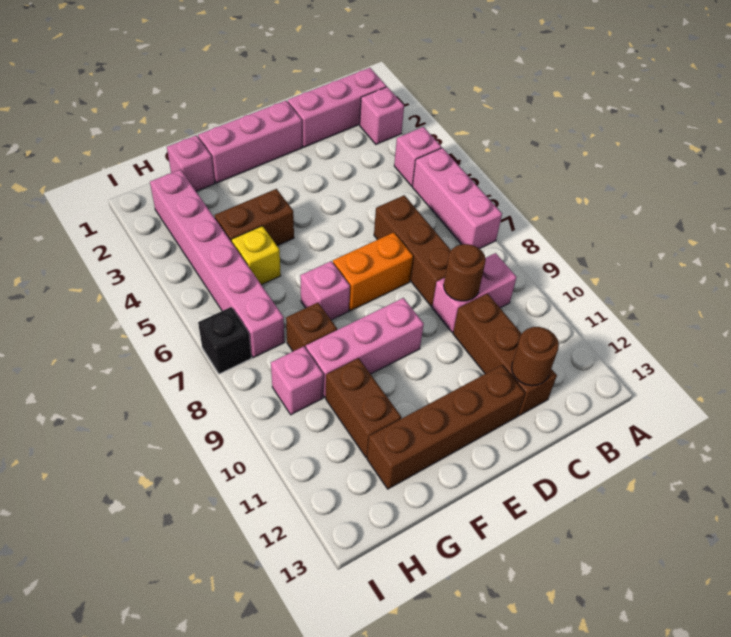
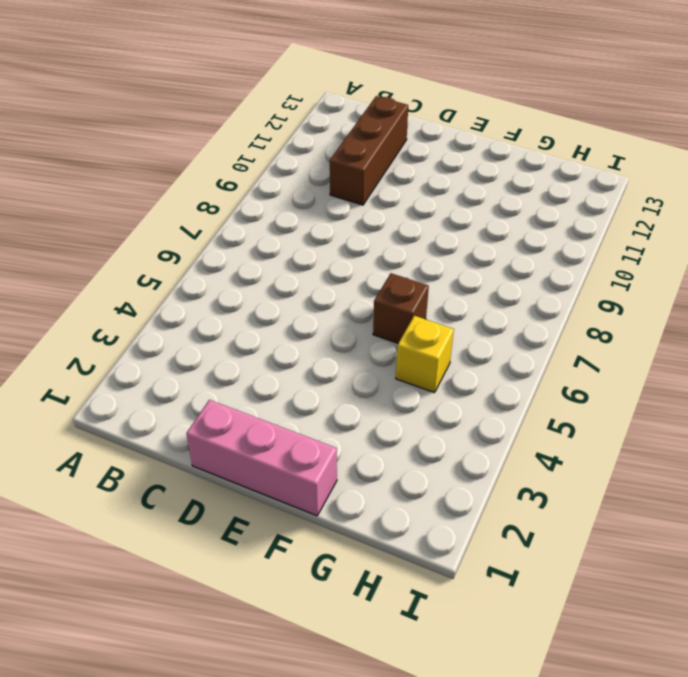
brown brick F6 level 1 -> brown brick G8 level 1
none -> pink brick A1:C1 level 1
none -> pink brick A2 level 1
none -> pink brick A4 level 1

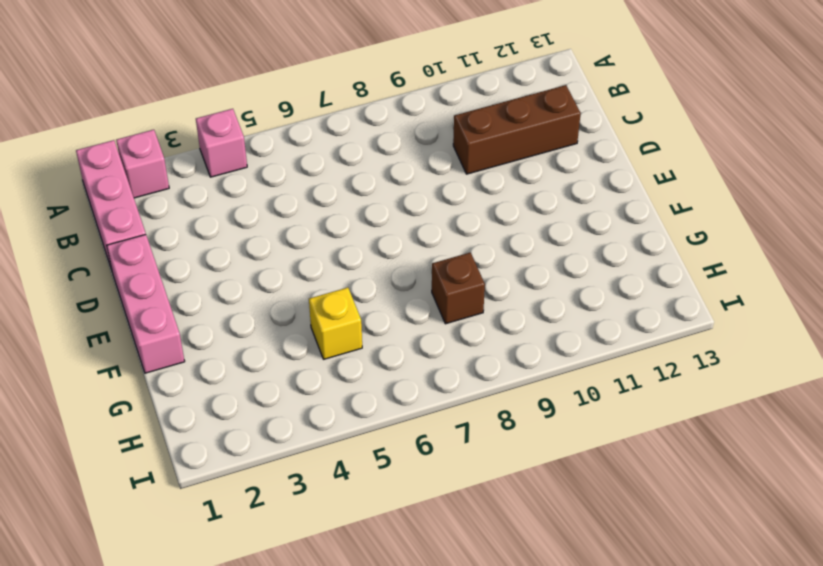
none -> pink brick A5:A7 level 1
none -> pink brick B9:C9 level 1
none -> brown brick C6:C8 level 1

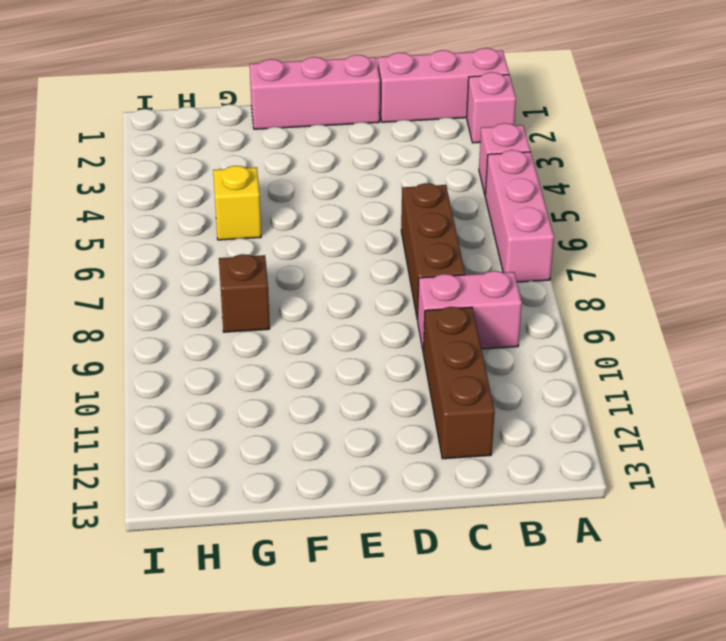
none -> orange brick D7:E7 level 1
none -> brown brick D12:G12 level 1
none -> pink brick E9:G9 level 1

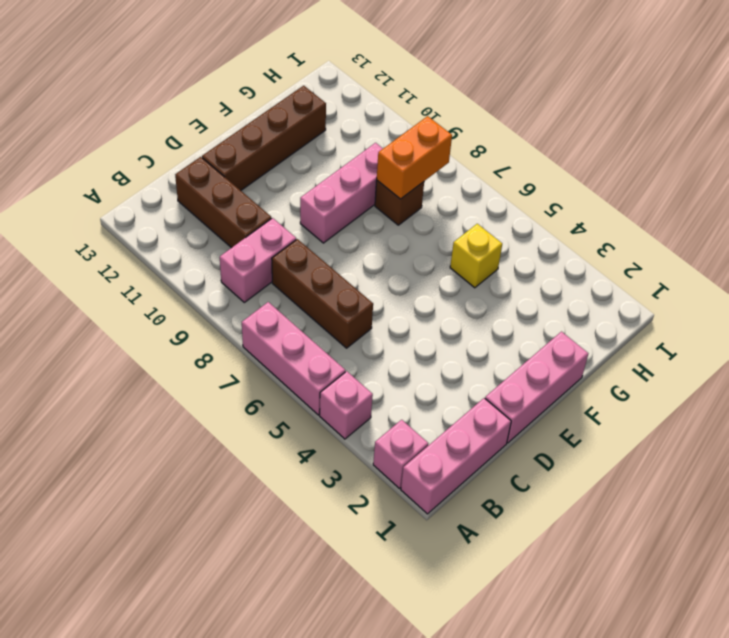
orange brick G8:H8 level 2 -> orange brick D7:E7 level 1
none -> brown brick F4:G4 level 1
none -> pink brick F7 level 1
none -> pink brick G1 level 1

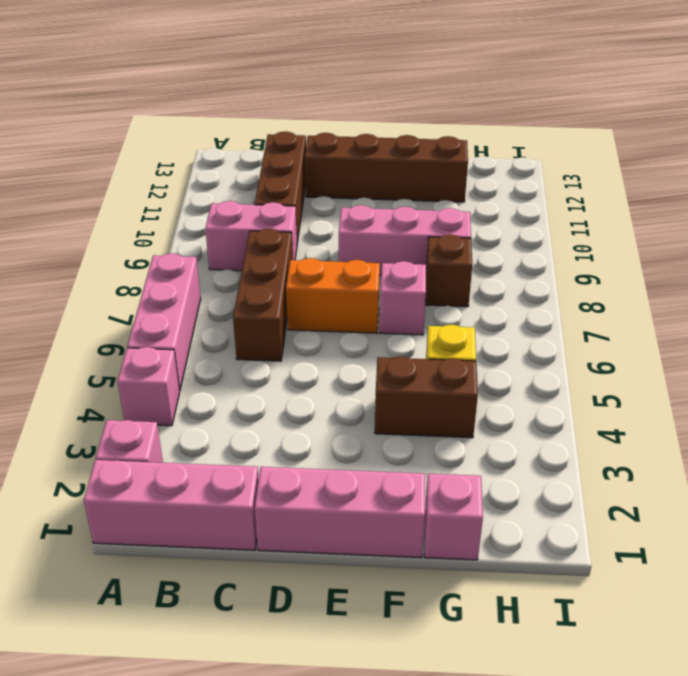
none -> brown brick G10:G11 level 1
none -> pink brick H2:H7 level 1
none -> pink brick H9 level 1

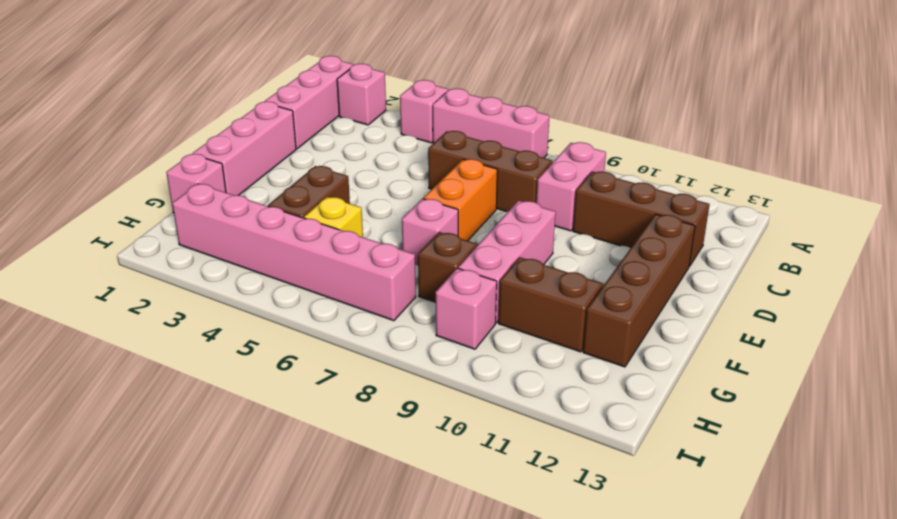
none -> black brick I7 level 1
none -> brown round brick C9 level 2
none -> brown round brick C12 level 2

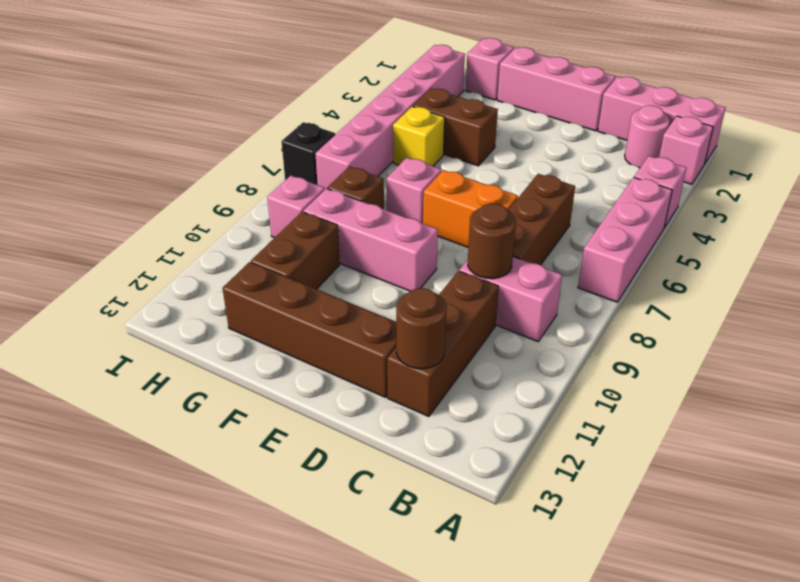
pink round brick B2 level 1 -> none

